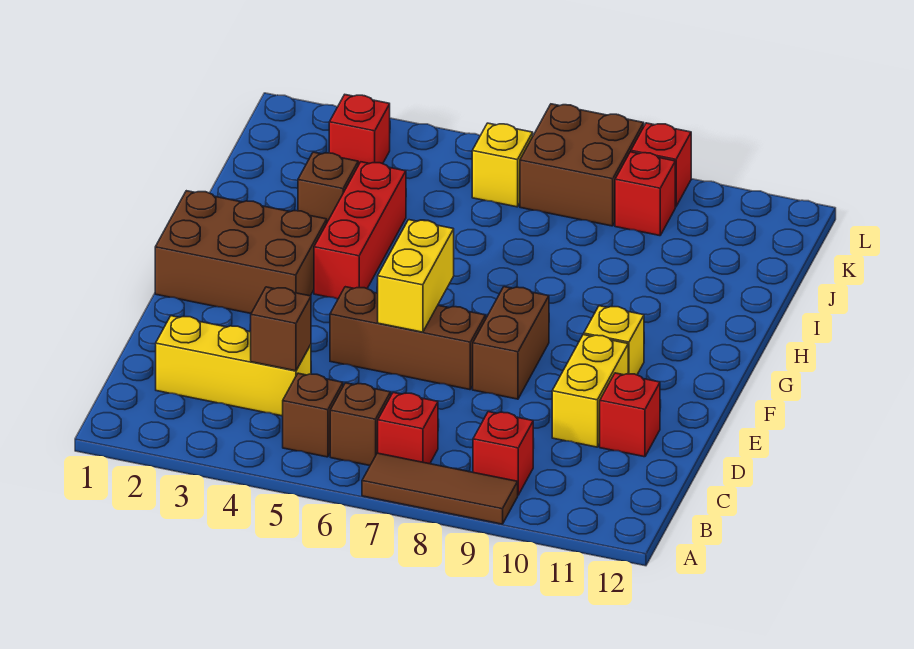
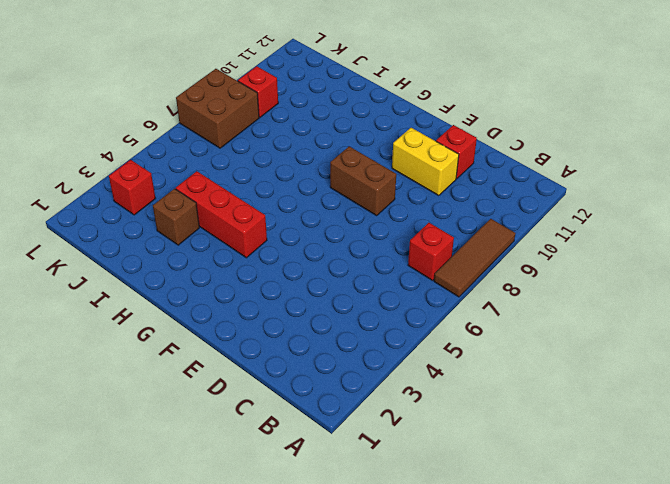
none -> brown brick B5 level 1
none -> brown brick B6 level 1
none -> red brick B9 level 1

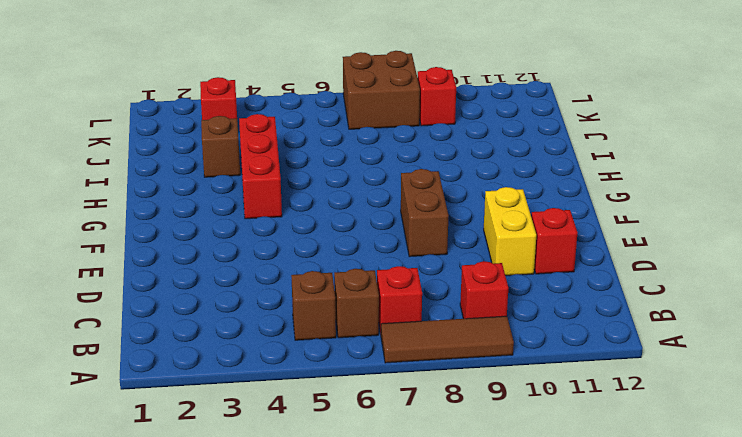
none -> yellow brick C2:C4 level 1
none -> brown brick E5:E7 level 1
none -> brown brick F1:G3 level 1

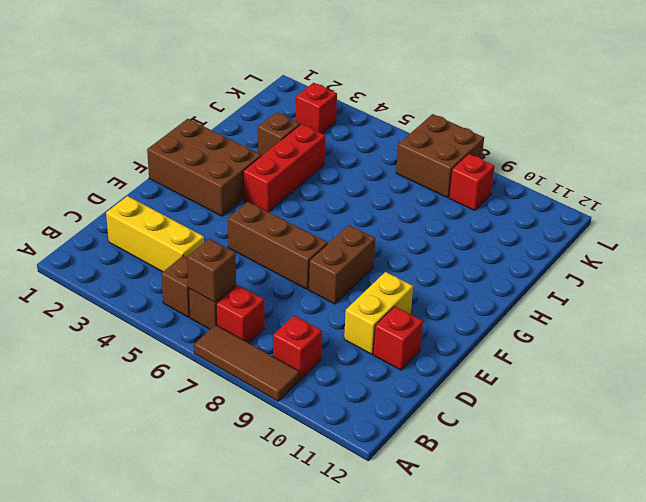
brown brick B6 level 2 -> brown brick C4 level 2
none -> yellow brick F10 level 1
none -> yellow brick K6 level 1
none -> red brick L9 level 1

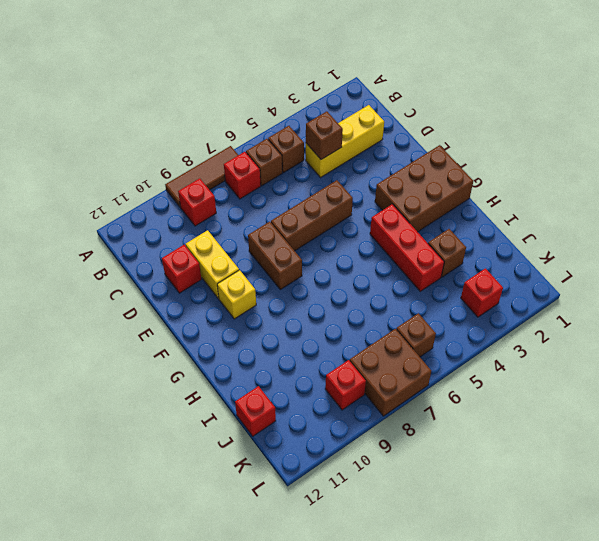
red brick J12 level 1 -> red brick L9 level 1
brown brick K6 level 1 -> yellow brick K6 level 1
none -> yellow brick E6:F6 level 2

